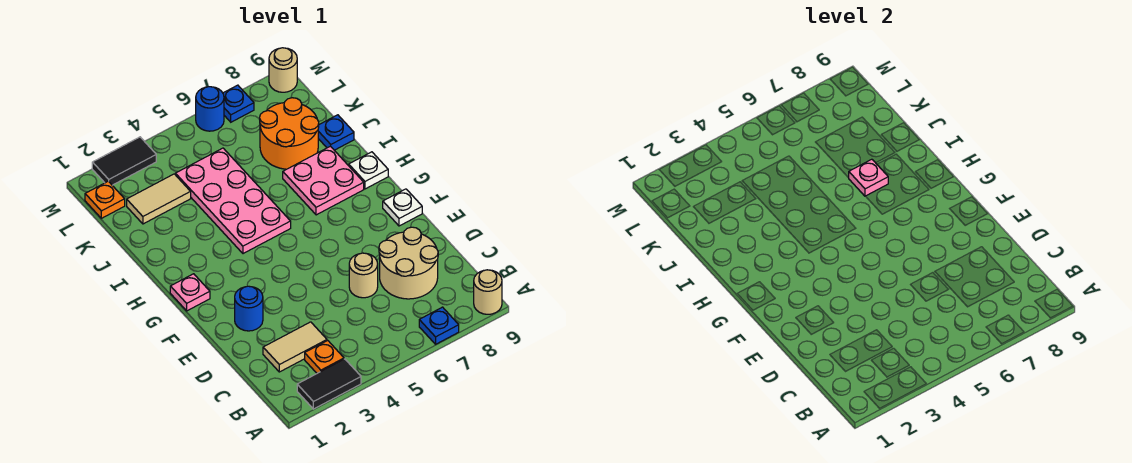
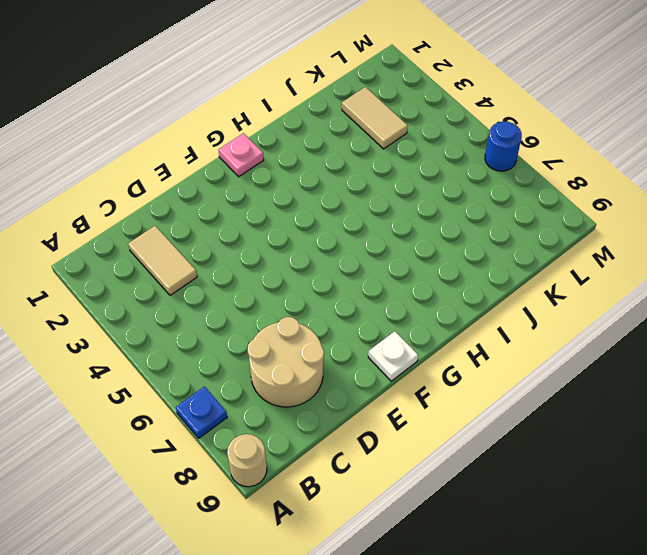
none -> black tile A2:A3 level 1
none -> orange plate B3 level 1
none -> tan round brick D6 level 1

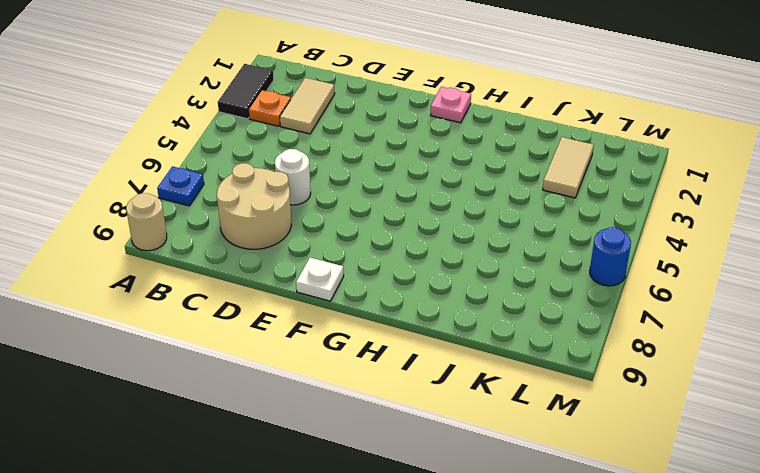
white round brick D6 level 1 -> tan round brick D6 level 1
none -> blue round brick E2 level 1
none -> pink plate H4:K5 level 1
none -> pink plate H7:I8 level 1

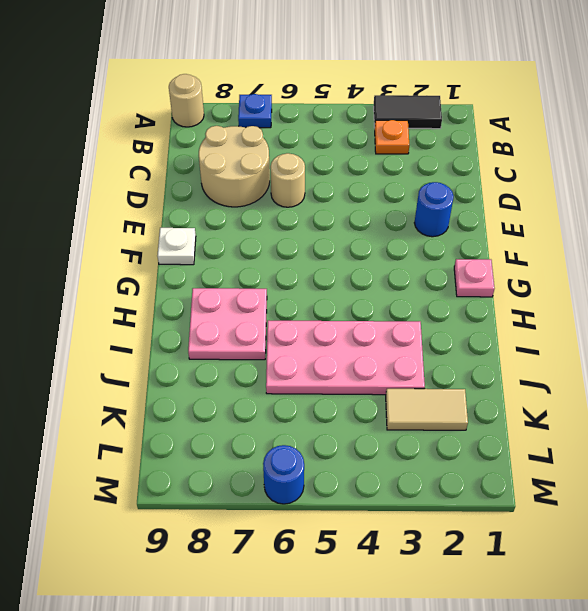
pink plate I3:J6 level 1 -> pink plate H4:K5 level 1
none -> tan tile C2:C3 level 1
none -> white plate H9 level 1
none -> orange round brick J7:K8 level 1

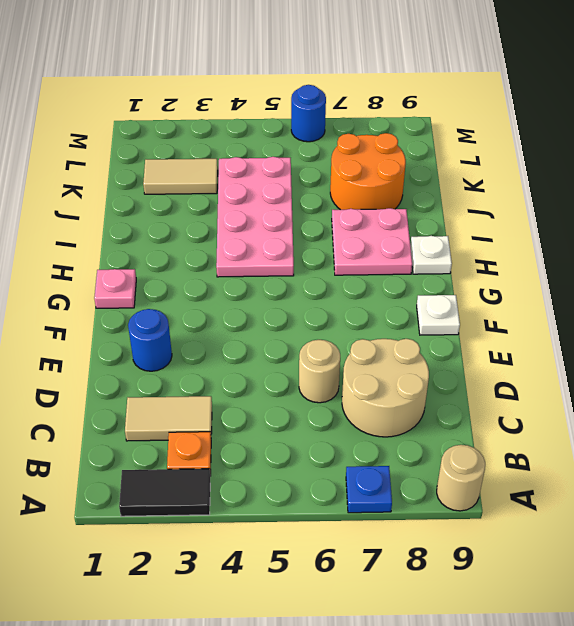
none -> blue plate J9 level 1
none -> orange plate L1 level 1
none -> black tile M2:M3 level 1

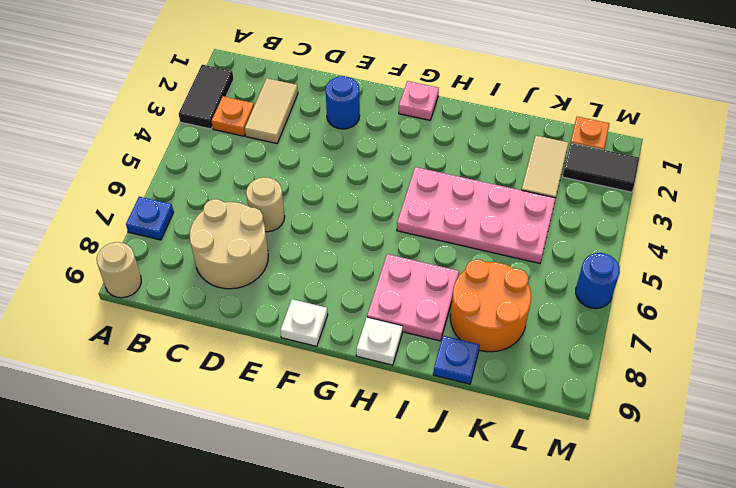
black tile L2:M2 level 1 -> black tile M2:M3 level 1
none -> blue plate M7 level 1
none -> tan round brick M9 level 1
none -> pink plate I7 level 2

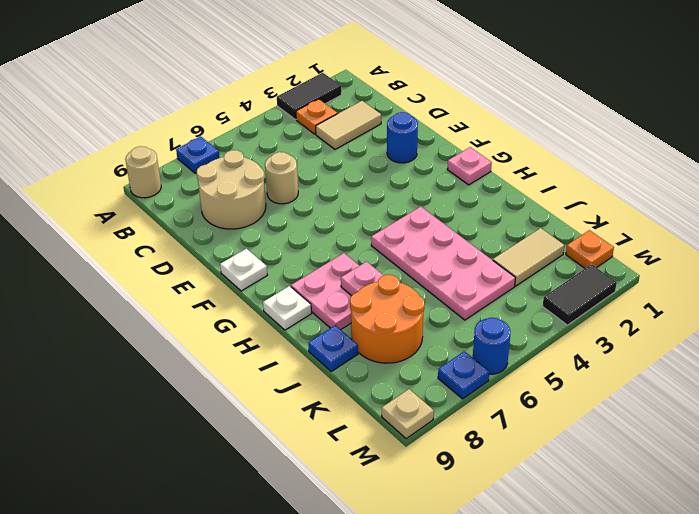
tan plate M9 level 1 -> tan round brick M9 level 1

